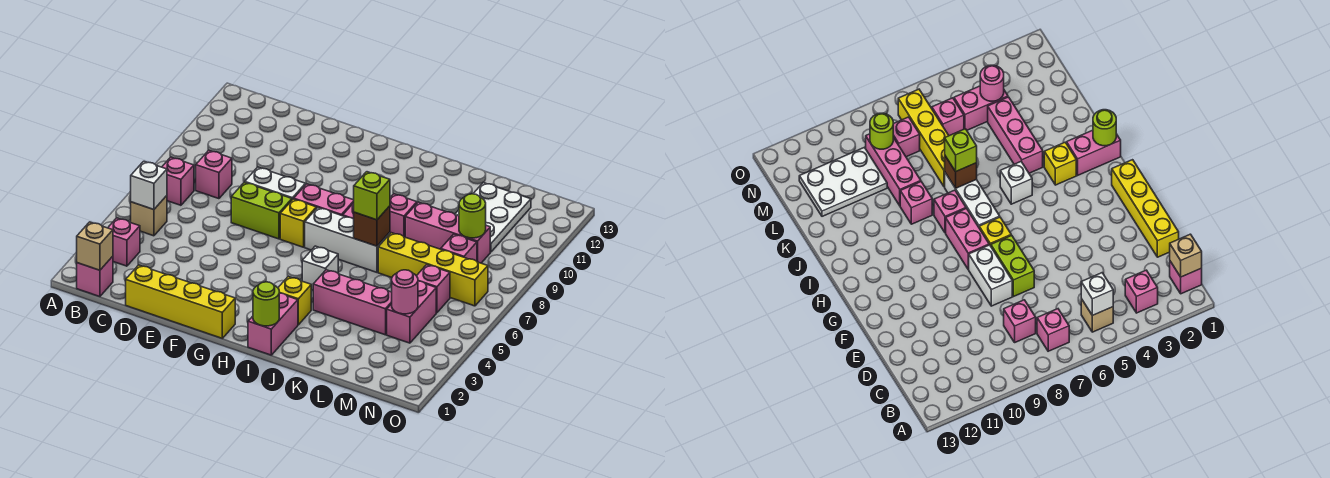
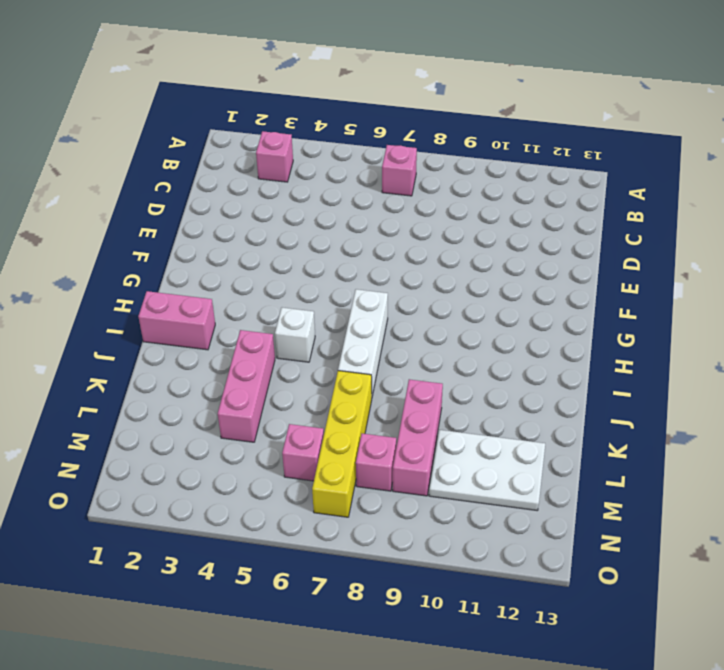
none -> pink brick B1 level 1
none -> tan brick B5 level 1
none -> pink brick C8 level 1
none -> yellow brick D1:G1 level 1

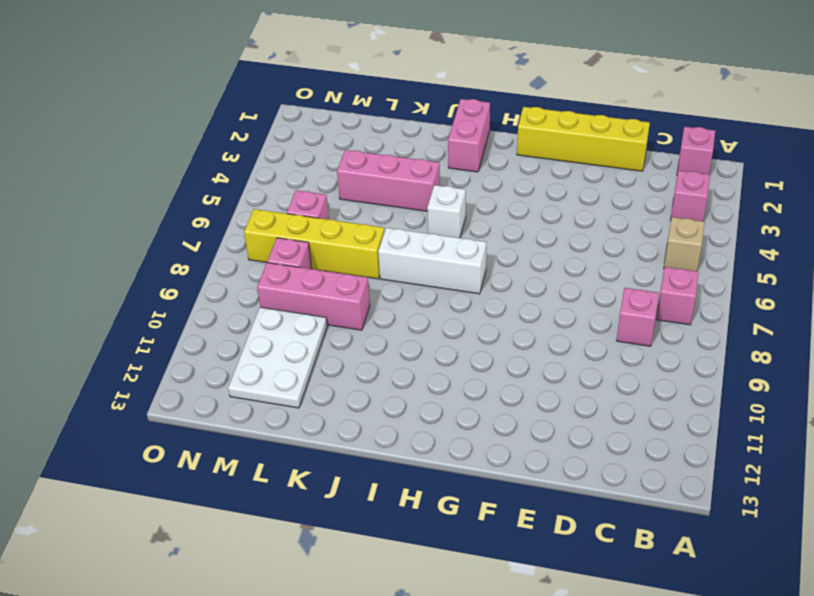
none -> lime brick E7:F7 level 1
none -> white brick E8:F8 level 1
none -> yellow brick G7 level 1
none -> pink brick G8:H8 level 1

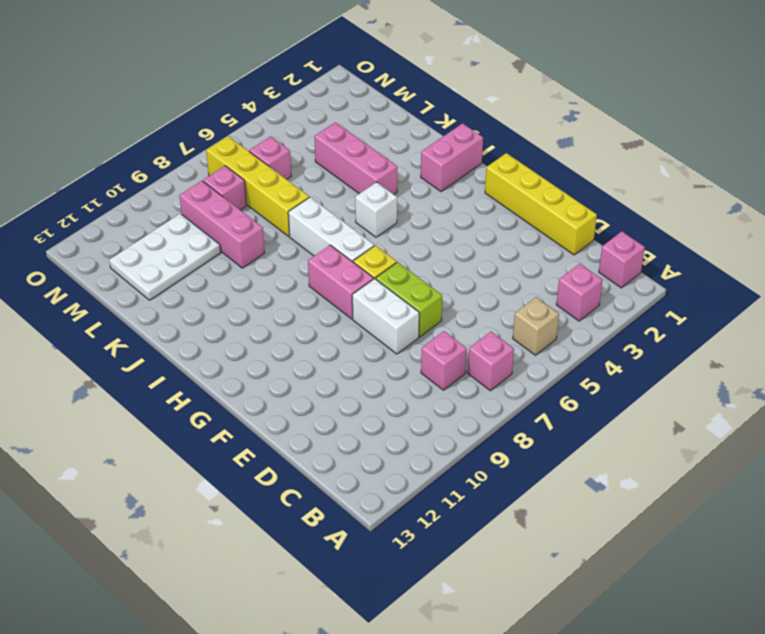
none -> yellow brick I3 level 1
none -> pink brick I8 level 1
none -> pink brick J9 level 1
none -> pink brick M4:M5 level 1

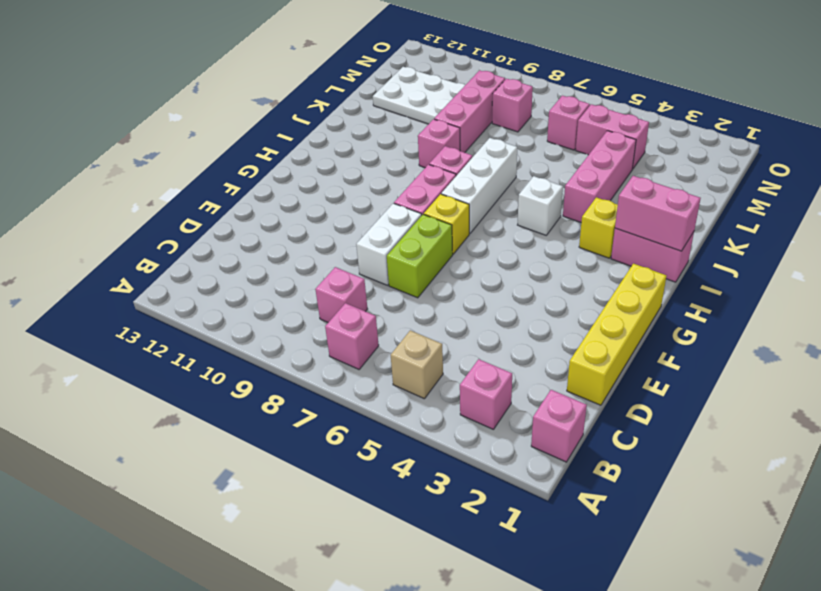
pink brick I1:I2 level 2 -> lime round brick I1 level 2
none -> yellow brick K7:N7 level 1
none -> tan brick B1 level 2
none -> white brick B5 level 2
none -> brown brick J7 level 2

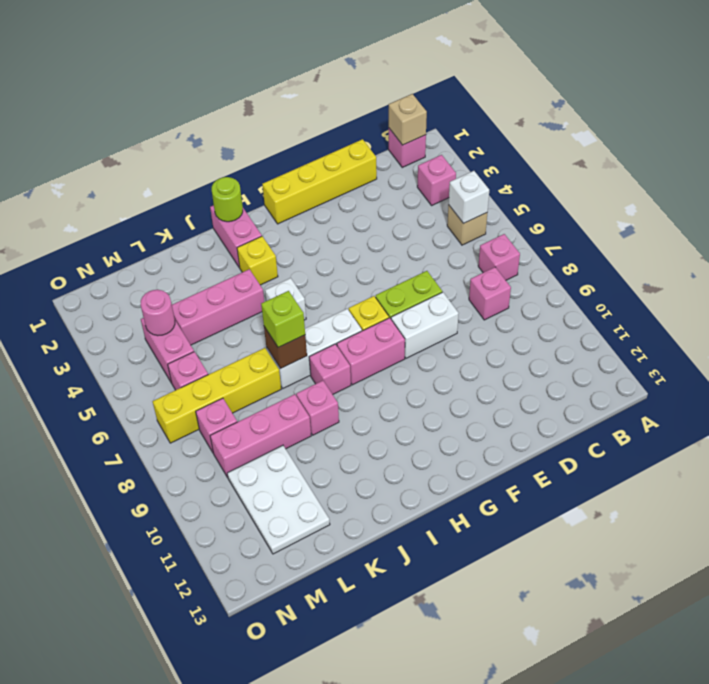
none -> lime round brick M9 level 2

